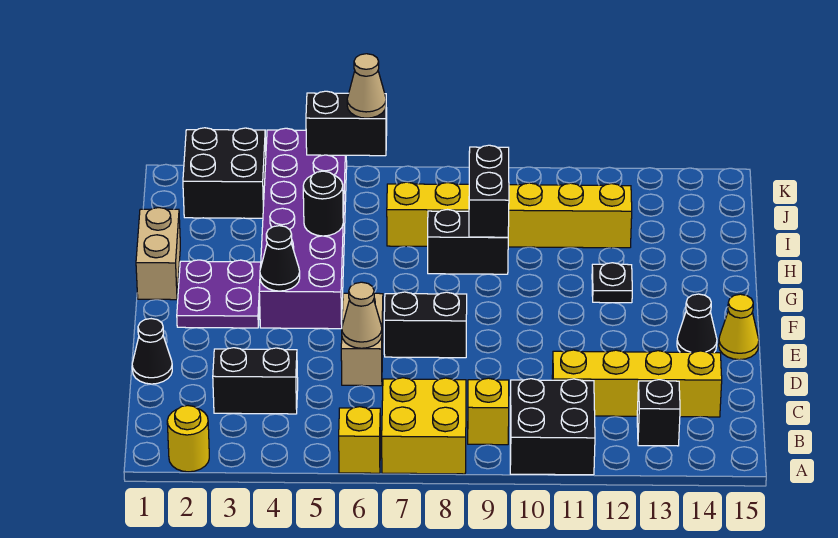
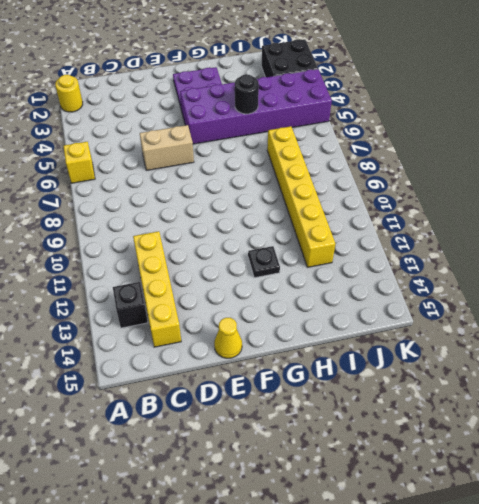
none -> yellow brick A7:B8 level 1
none -> black brick A10:B11 level 1
none -> yellow brick B9 level 1

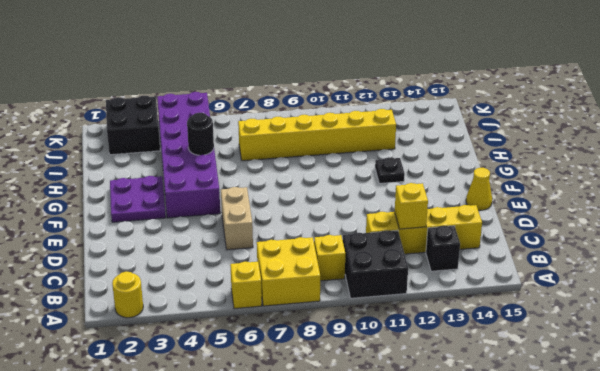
yellow brick C12 level 2 -> none
none -> black brick C3:C4 level 1
none -> black cone D1 level 1
none -> black brick E7:E8 level 1

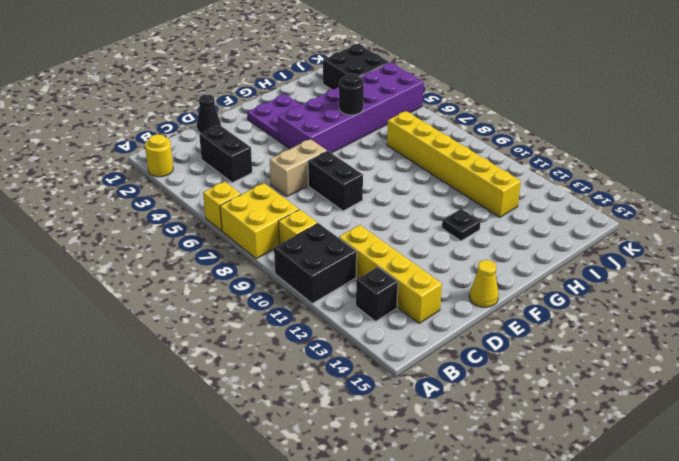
none -> black cone E14 level 1
none -> tan brick G1:H1 level 1
none -> black brick H8:H9 level 1

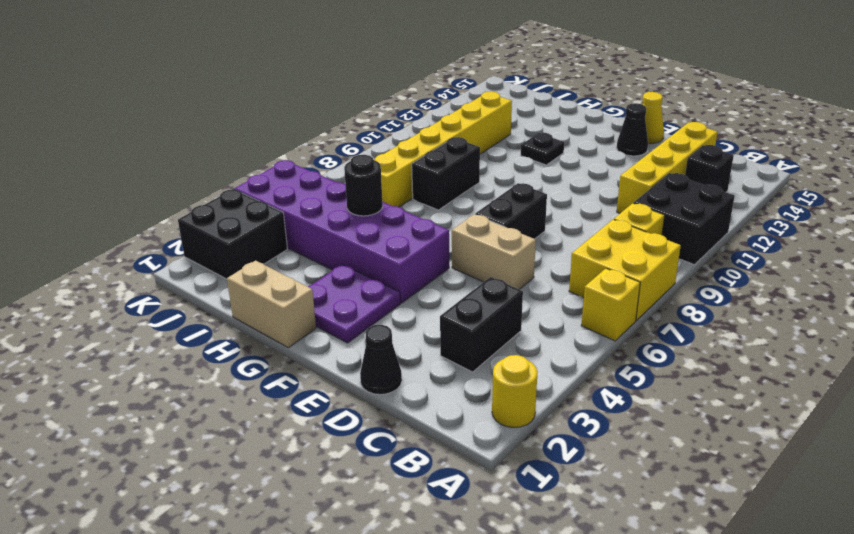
none -> tan cone D6 level 2
none -> black cone F4 level 2
none -> black brick H9:I9 level 2

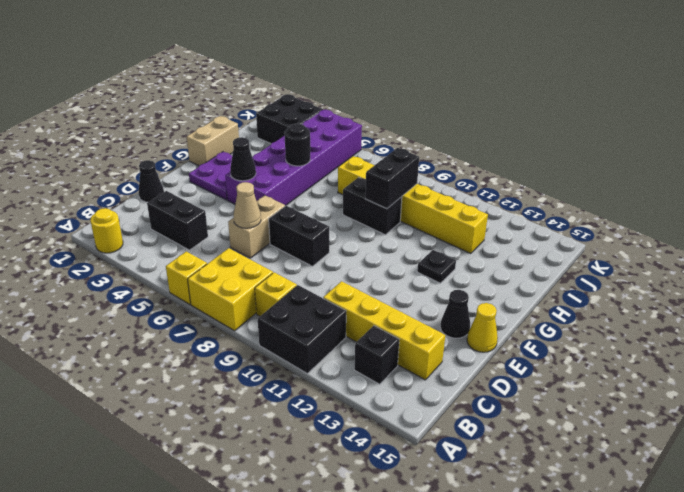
none -> black brick K5:K6 level 2
none -> tan cone K6 level 3

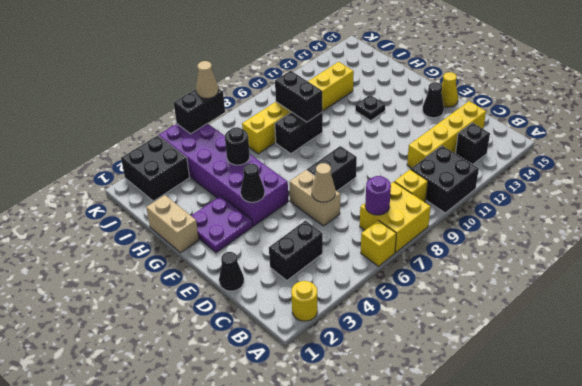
purple round brick B7 level 2 -> none

